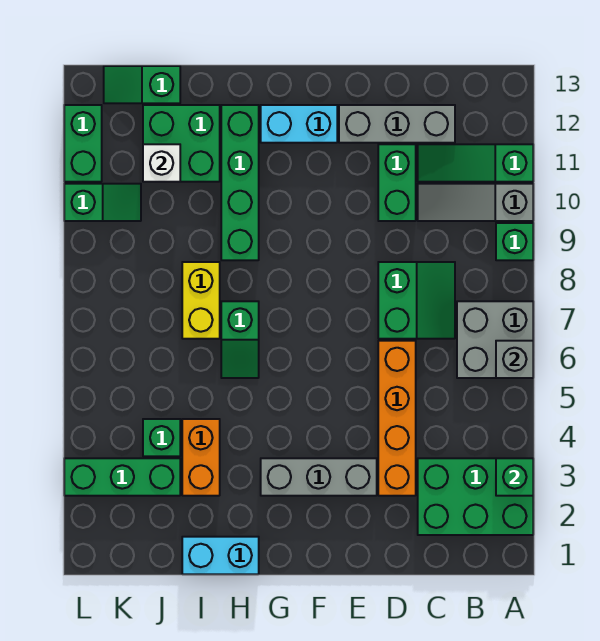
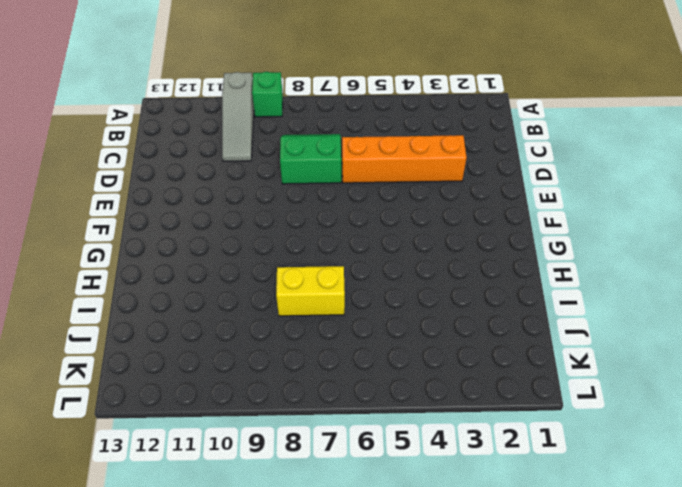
none -> green brick A2:C3 level 1
none -> grey brick A6:B7 level 1
none -> green slope A11:C11 level 1 top A

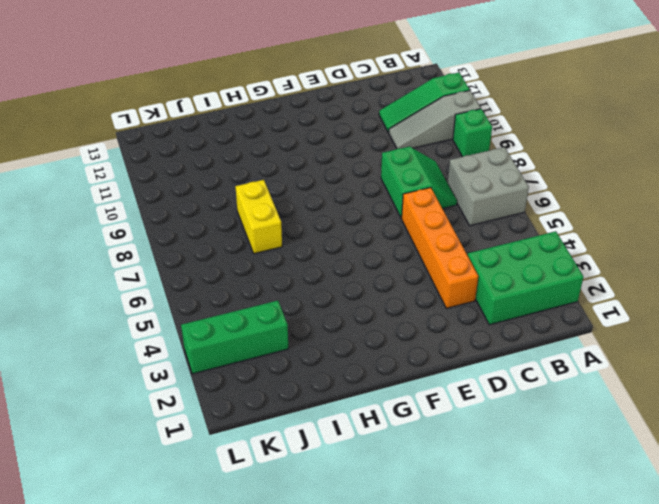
none -> grey brick C12:E12 level 1
none -> green brick D10:D11 level 1
none -> grey brick E3:G3 level 1

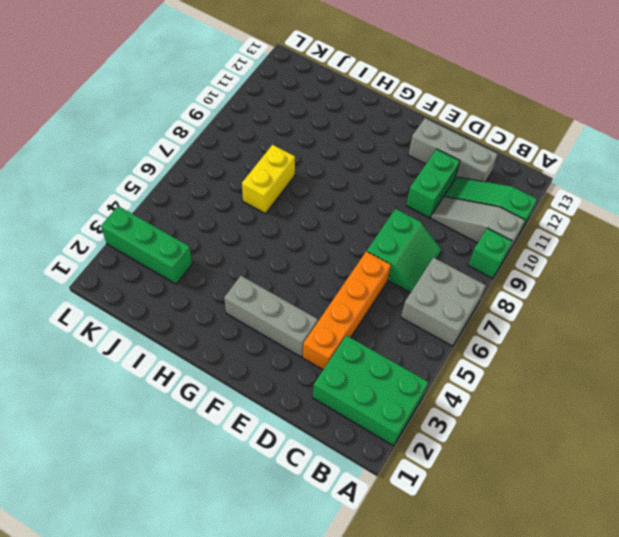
none -> cyan brick F12:G12 level 1
none -> cyan brick H1:I1 level 1
none -> green slope H6:H7 level 1 top 7

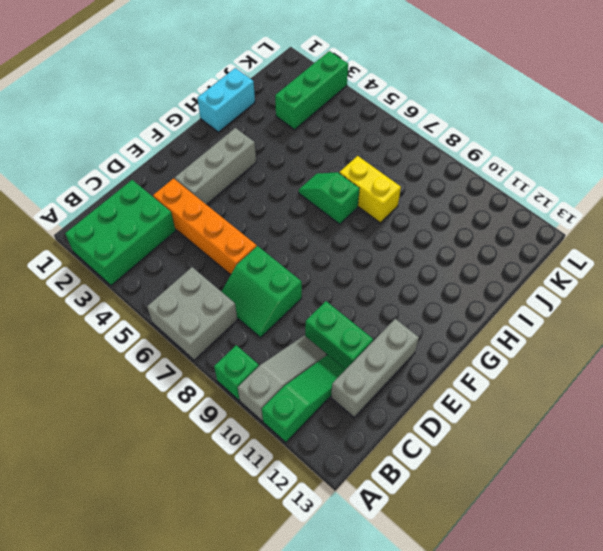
none -> cyan brick F12:G12 level 1
none -> green brick H9:H12 level 1
none -> orange brick I3:I4 level 1

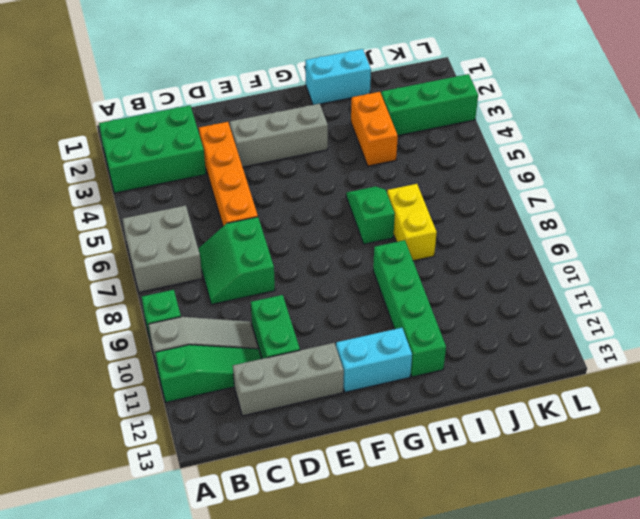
none -> green brick I11:J12 level 1
none -> green brick J4 level 1
none -> green slope J13:K13 level 1 top J

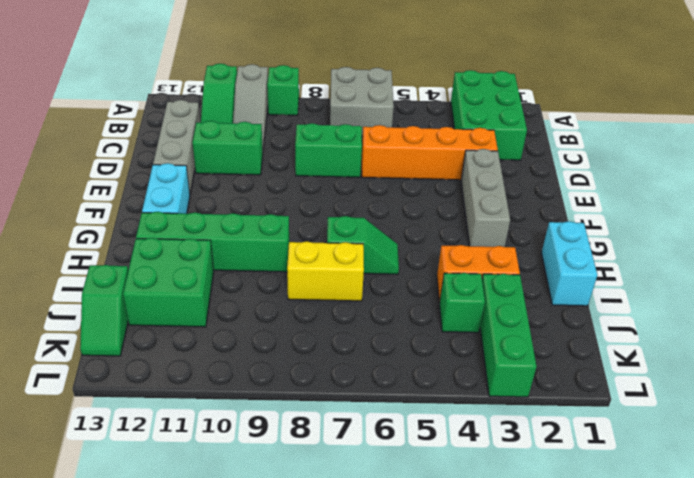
none -> green slope K10:L10 level 1 top L
none -> green brick L11:L12 level 1
none -> green brick A3 level 2

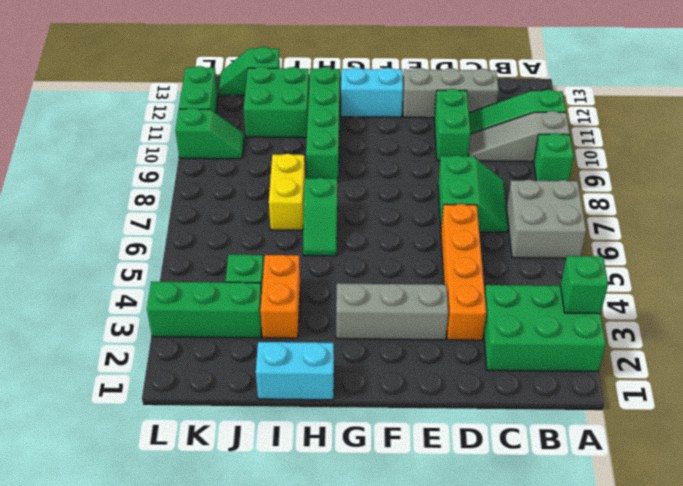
none -> grey brick A6 level 2
none -> white brick J11 level 2

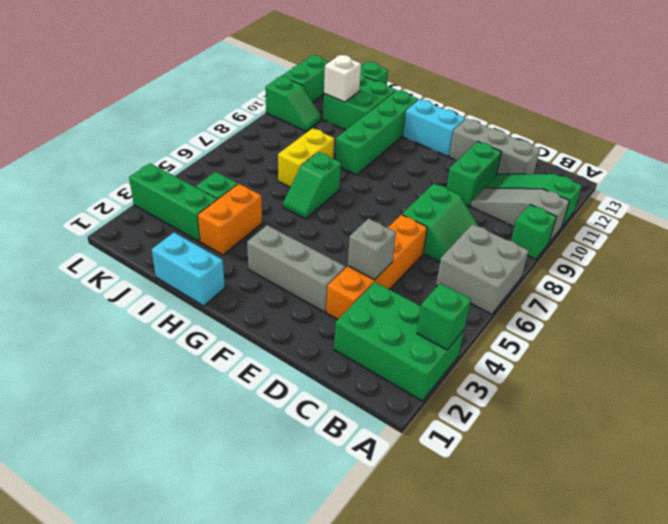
grey brick D4 level 2 -> grey brick A6 level 2

